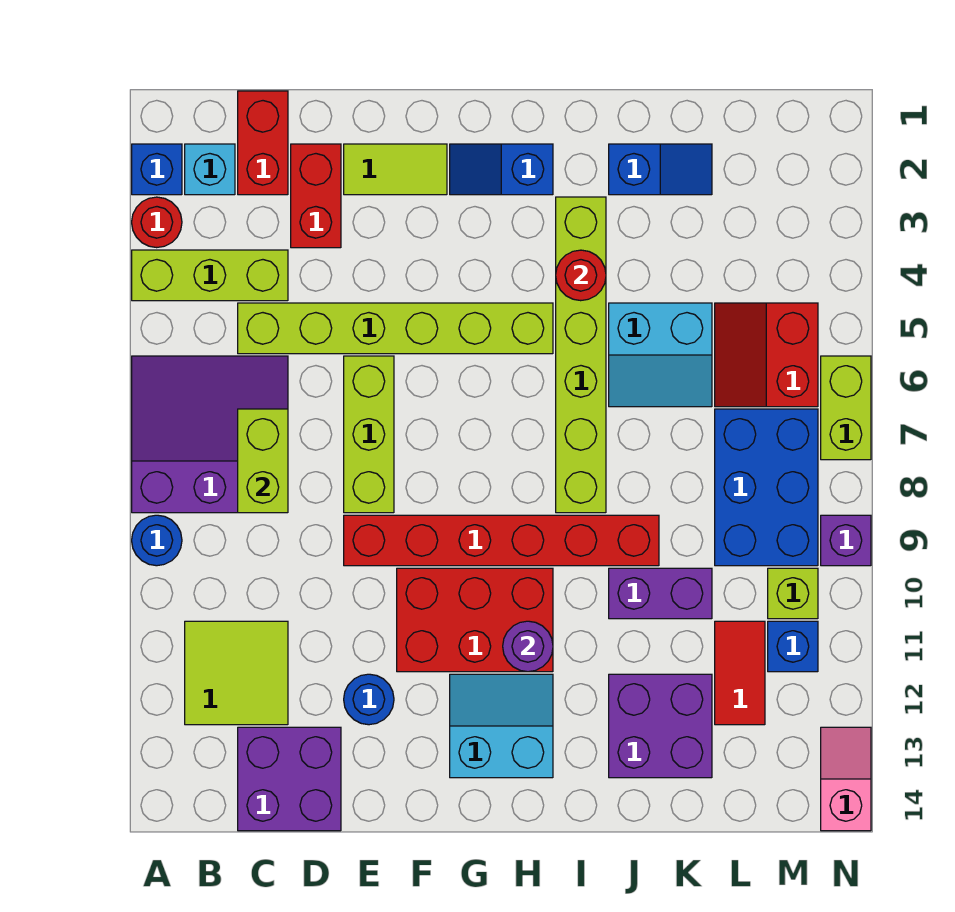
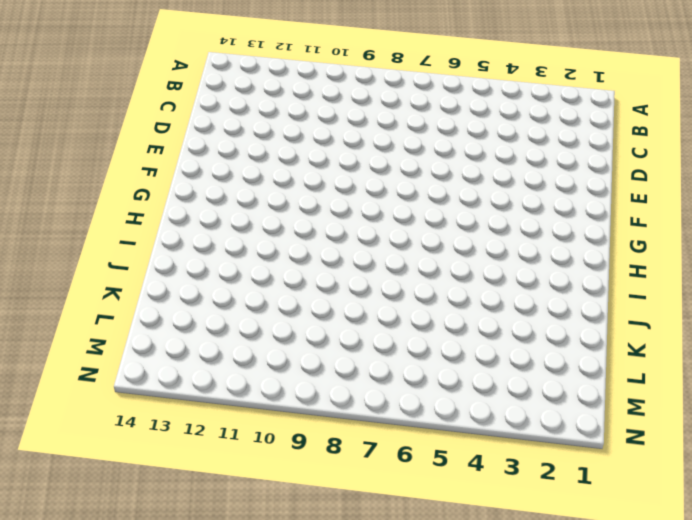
none -> blue brick A2 level 1
none -> red round brick A3 level 1
none -> lime brick A4:C4 level 1
none -> purple slope A6:C8 level 1 top 8

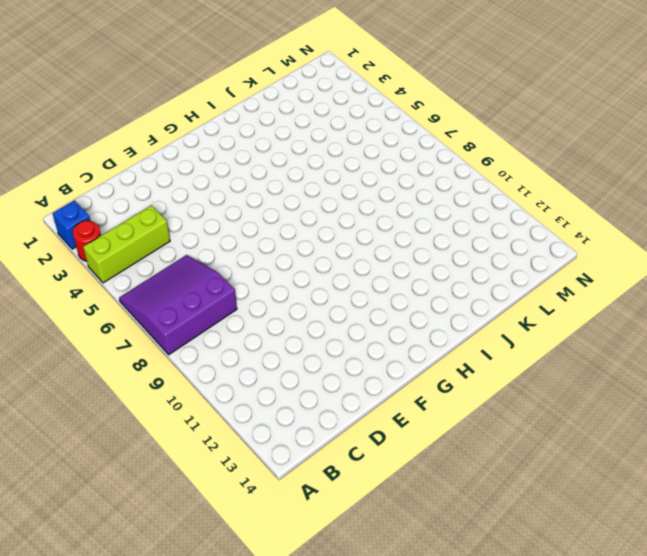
none -> blue round brick A9 level 1
none -> cyan brick B2 level 1
none -> lime tile B11:C12 level 1
none -> red brick C1:C2 level 1

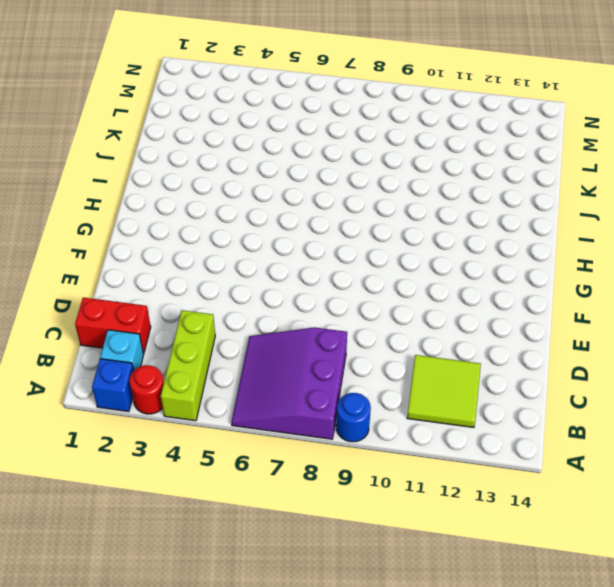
none -> lime brick C5:H5 level 1
none -> purple brick C13:D14 level 1
none -> red brick D2:D3 level 1
none -> lime tile E2:F2 level 1

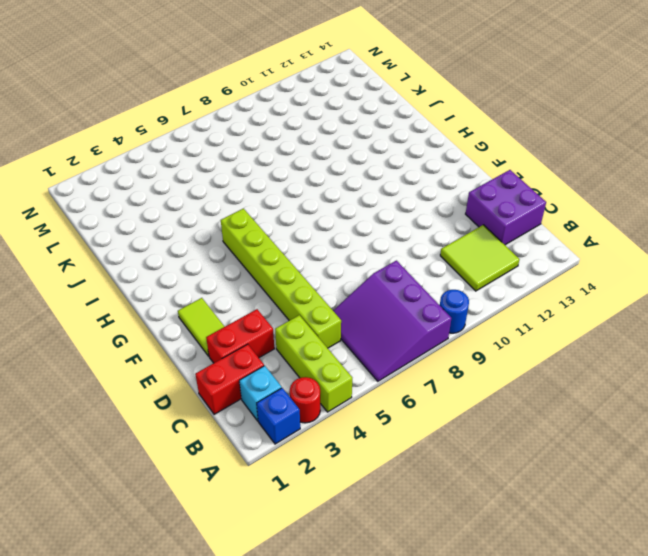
none -> lime brick E6:E8 level 1
none -> red brick E9:J9 level 1
none -> blue round brick E12 level 1
none -> red brick F10:H11 level 1

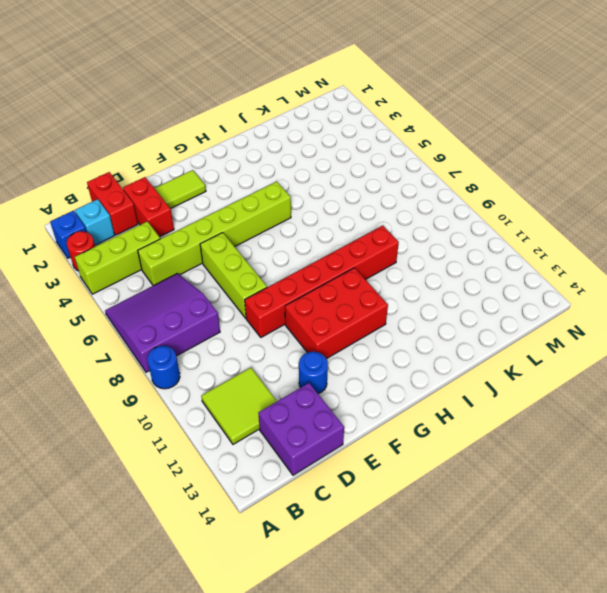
none -> blue slope G2:H2 level 1 top H
none -> cyan slope G12:H13 level 1 top 13
none -> lime brick I3:I8 level 1
none -> blue slope J2:K2 level 1 top J

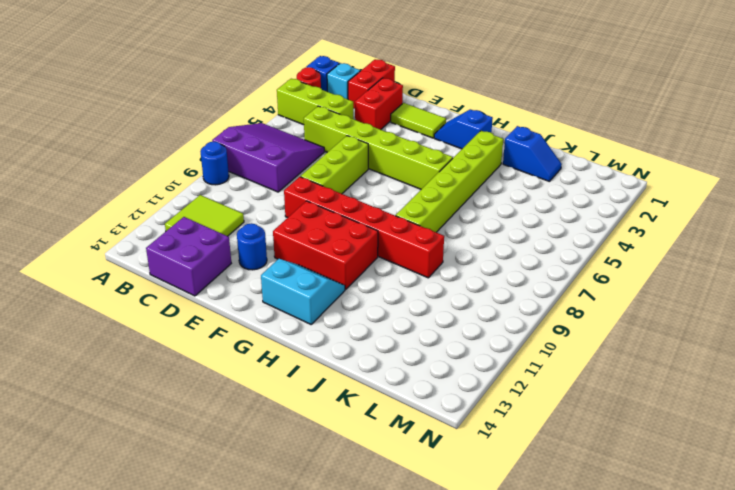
none -> cyan slope J5:K6 level 1 top 5
none -> purple brick J10:K10 level 1
none -> purple brick J12:K13 level 1
none -> red slope L5:M6 level 1 top M

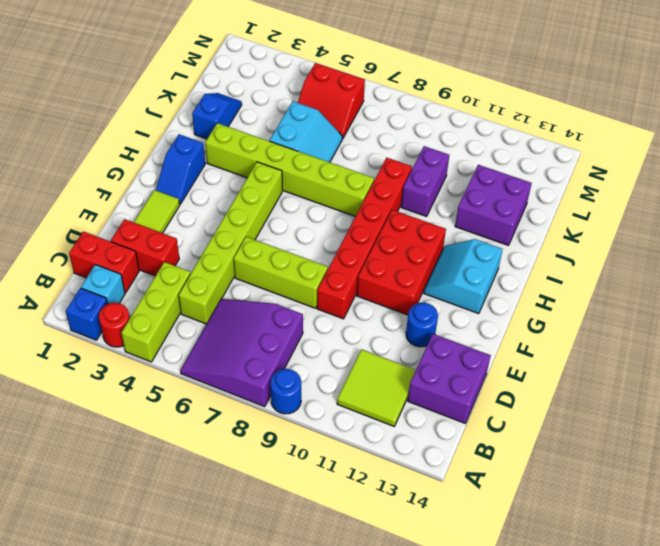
none -> blue brick L7:M9 level 1
none -> red tile L11:L12 level 1
none -> lime brick M10 level 1
none -> blue brick M11 level 1

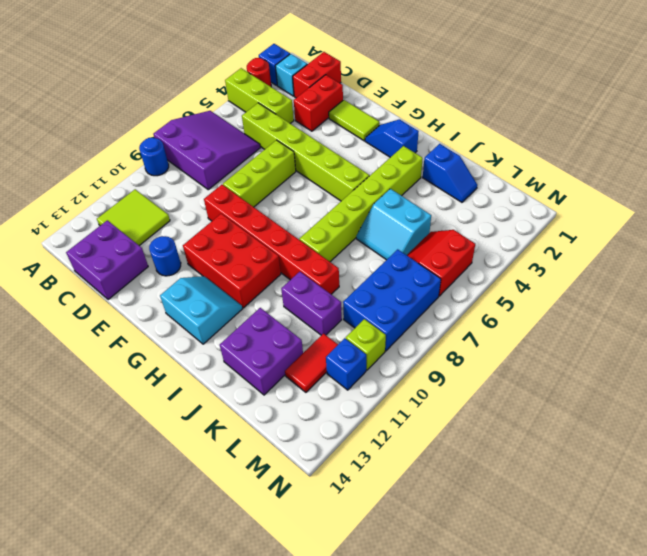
none -> lime brick N6:N7 level 1
none -> purple brick N9 level 1
none -> pink slope N13:N14 level 1 top 14
none -> lime brick C7:C8 level 2

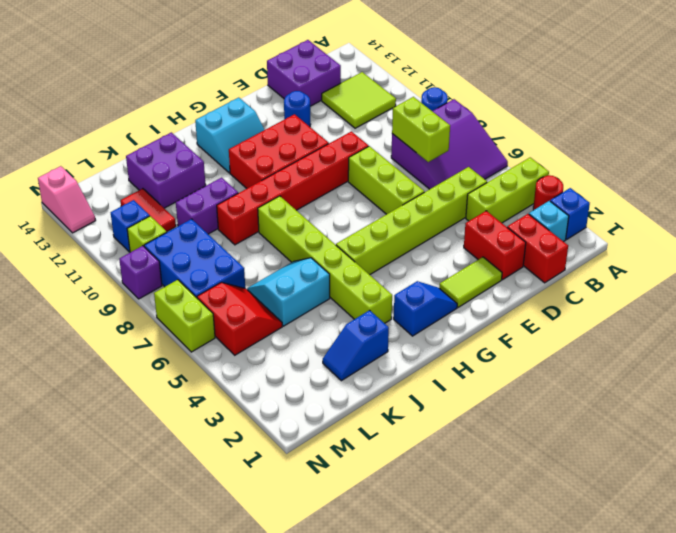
none -> purple round brick H11 level 2
none -> red round brick I4 level 2

